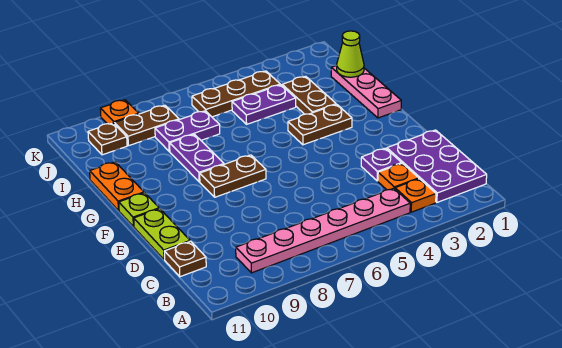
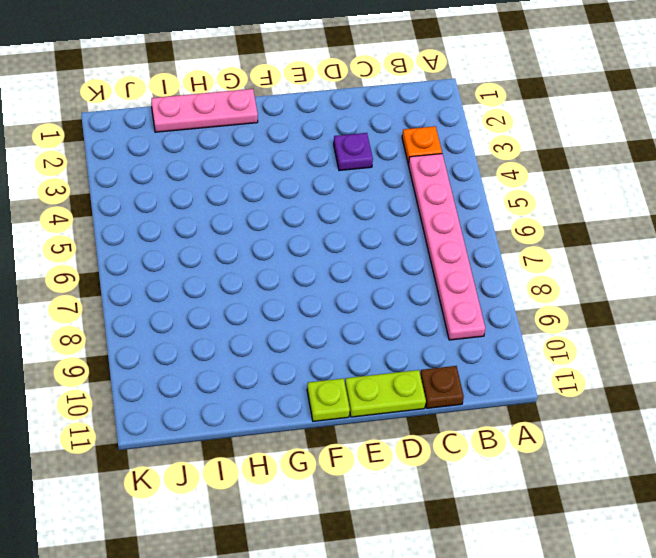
none -> purple plate B1:D2 level 1
none -> orange plate C3 level 1
none -> brown plate F7:F8 level 1

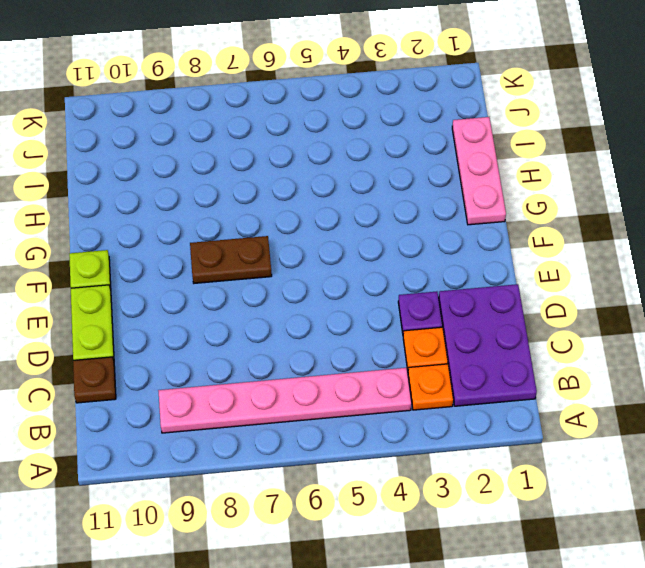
none -> brown plate G3:G4 level 1
none -> purple plate G8:H8 level 1
none -> orange plate G11:H11 level 1

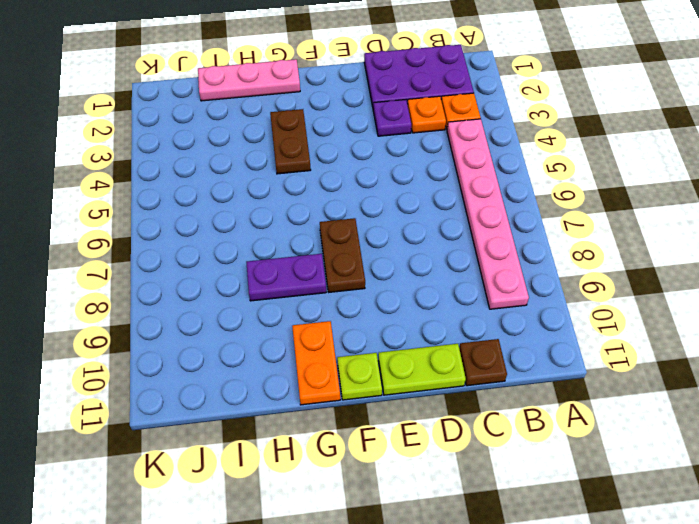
orange plate G10:G11 level 1 -> orange plate G11:H11 level 1
none -> brown plate H3:I3 level 1
none -> purple plate I4:I5 level 1
none -> purple plate I7:I8 level 1

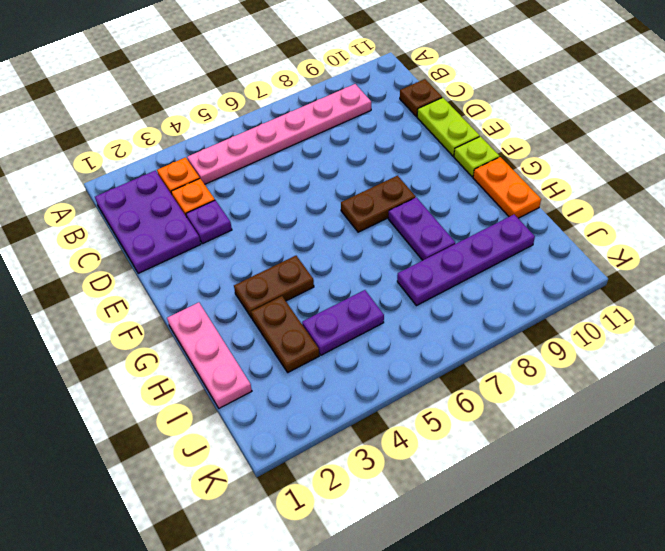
purple plate I7:I10 level 1 -> purple plate I7:I8 level 1
none -> brown plate J4:J6 level 1
none -> brown plate J8:J9 level 1
none -> brown plate J10 level 1

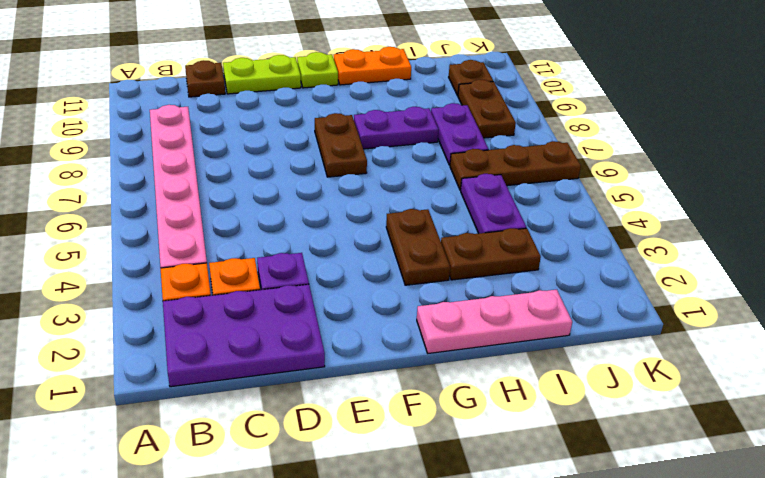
brown plate I6:K6 level 1 -> brown plate J4:J6 level 1
none -> orange plate K9 level 1
none -> lime cone I1 level 2

